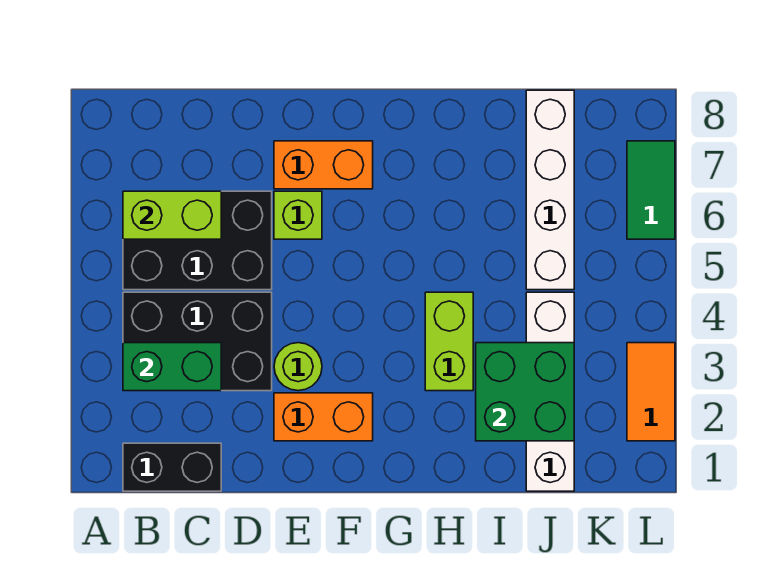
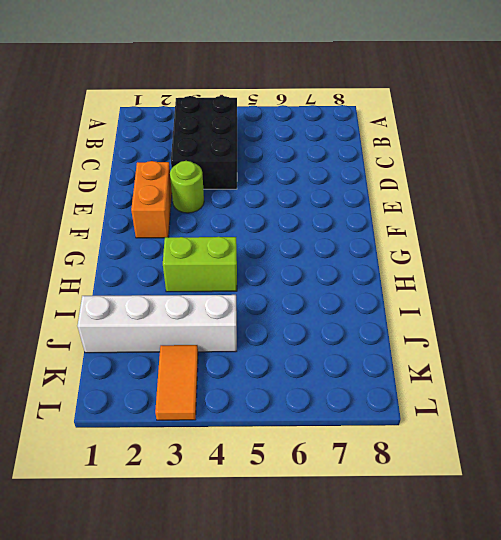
orange tile K3:L3 level 1 -> orange tile L2:L3 level 1
none -> black brick B1:C1 level 1
none -> black brick B5:D6 level 1
none -> lime brick E6 level 1

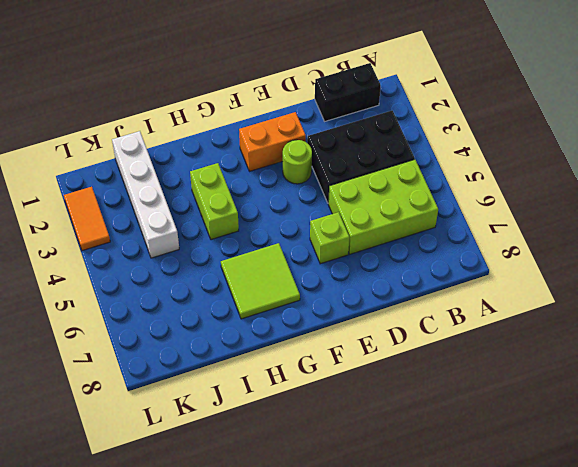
lime brick B5:D6 level 1 -> black brick B5:D6 level 1
lime tile G6:H7 level 1 -> none
none -> orange brick E7:F7 level 1
none -> white brick J5:J8 level 1
none -> green tile L6:L7 level 1

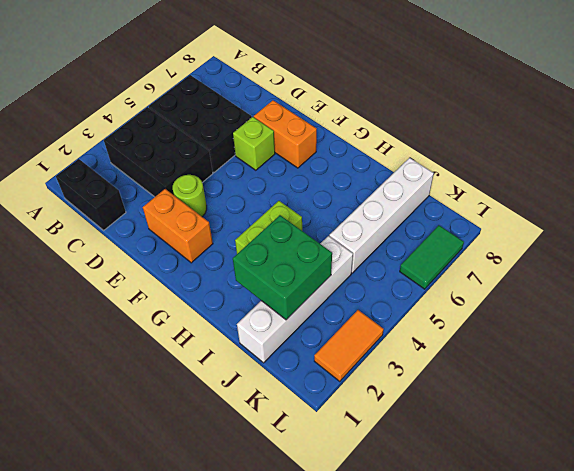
none -> green brick B3:C3 level 2
none -> lime brick B6:C6 level 2

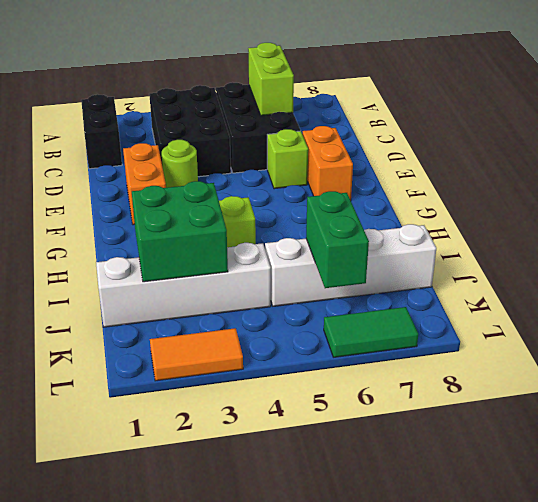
green brick J6:K6 level 2 -> green brick B3:C3 level 2

